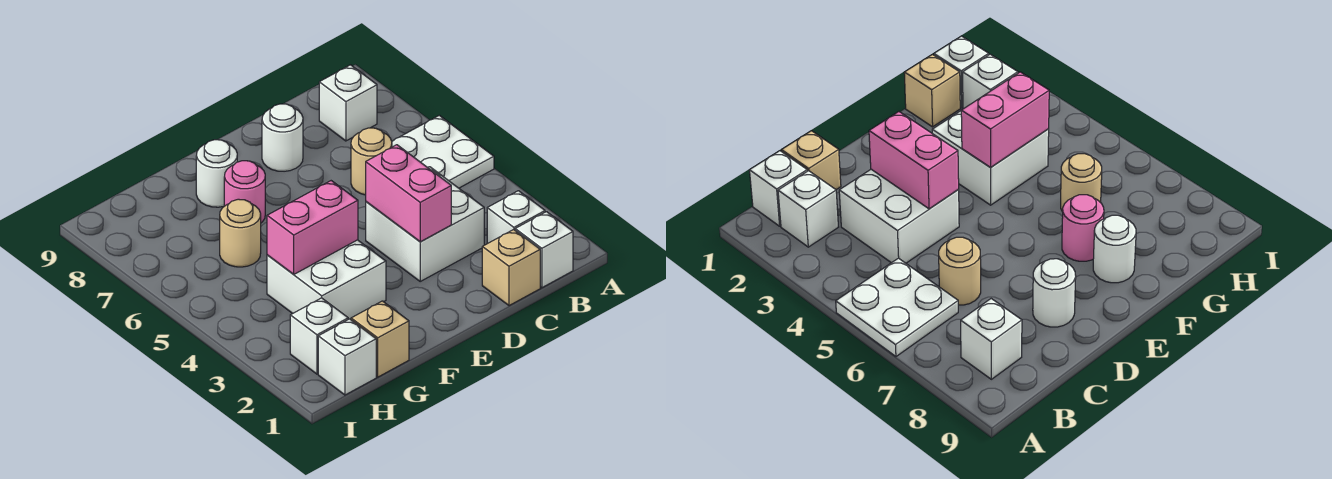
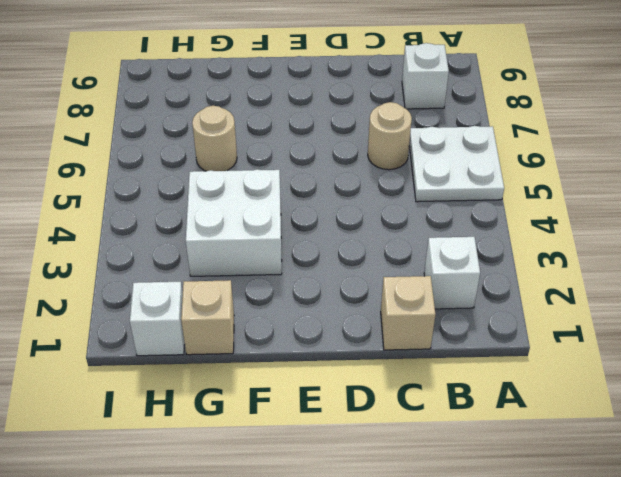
none -> white brick B1 level 1
none -> white brick C3:D4 level 1
none -> white round brick D8 level 1

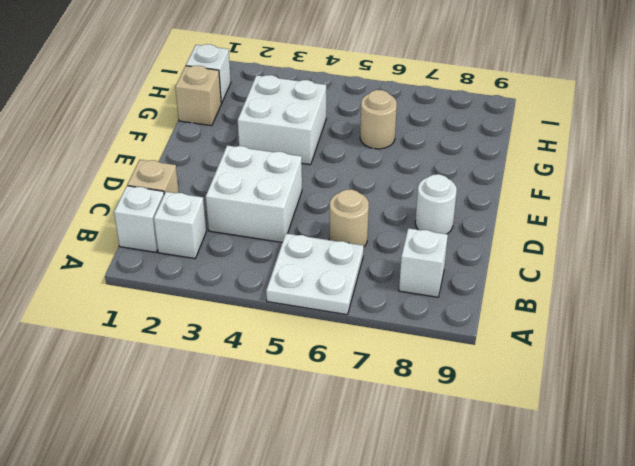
none -> pink round brick F7 level 1
none -> white round brick F8 level 1
none -> white brick H2 level 1

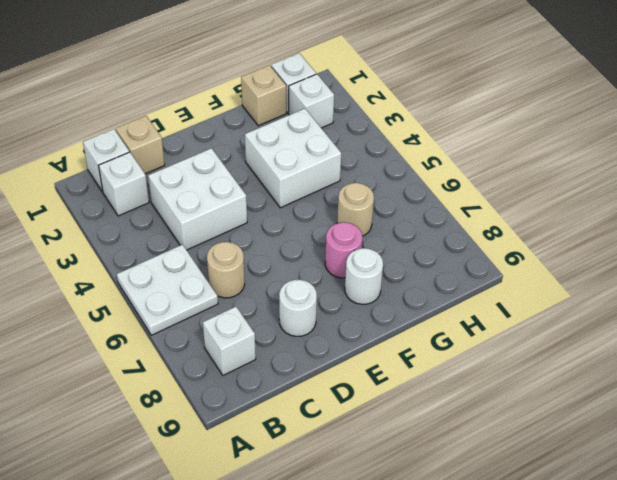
none -> pink brick D3:D4 level 2
none -> pink brick F4:G4 level 2

